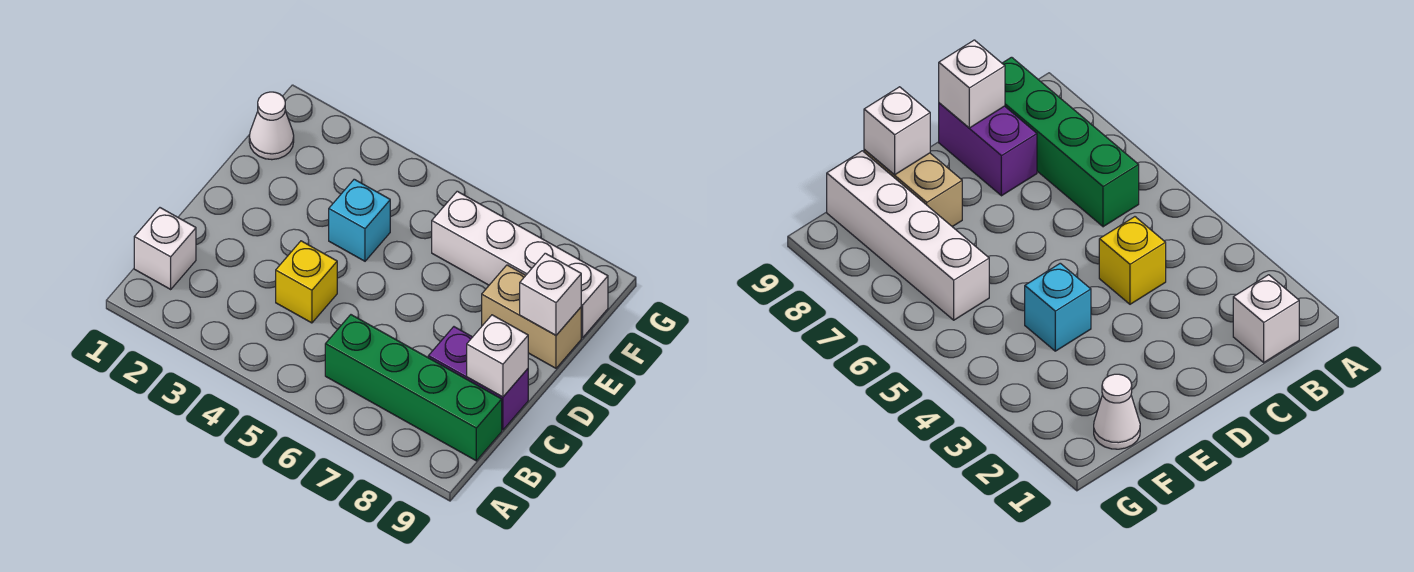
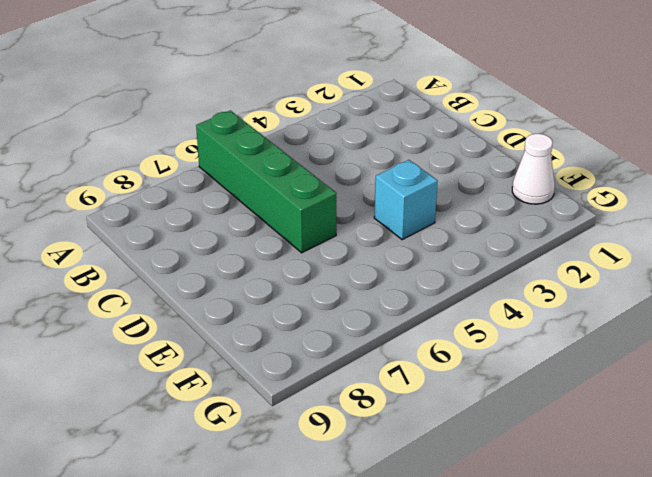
green brick A6:D6 level 1 -> green brick B6:B9 level 1
none -> white brick B1 level 1
none -> yellow brick C4 level 1

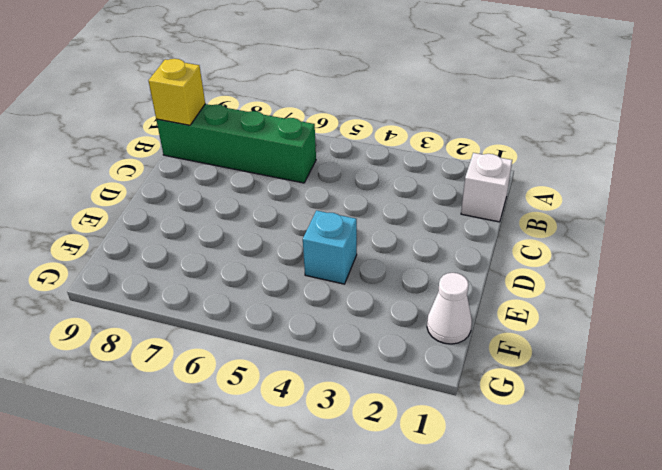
yellow brick B9 level 2 -> yellow brick C4 level 1
none -> purple brick C8:C9 level 1
none -> tan brick E8:E9 level 1

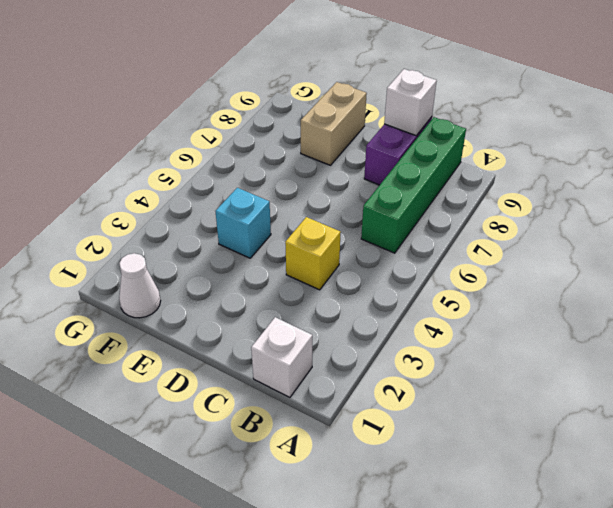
none -> white brick F6:F9 level 1
none -> white brick E9 level 2

